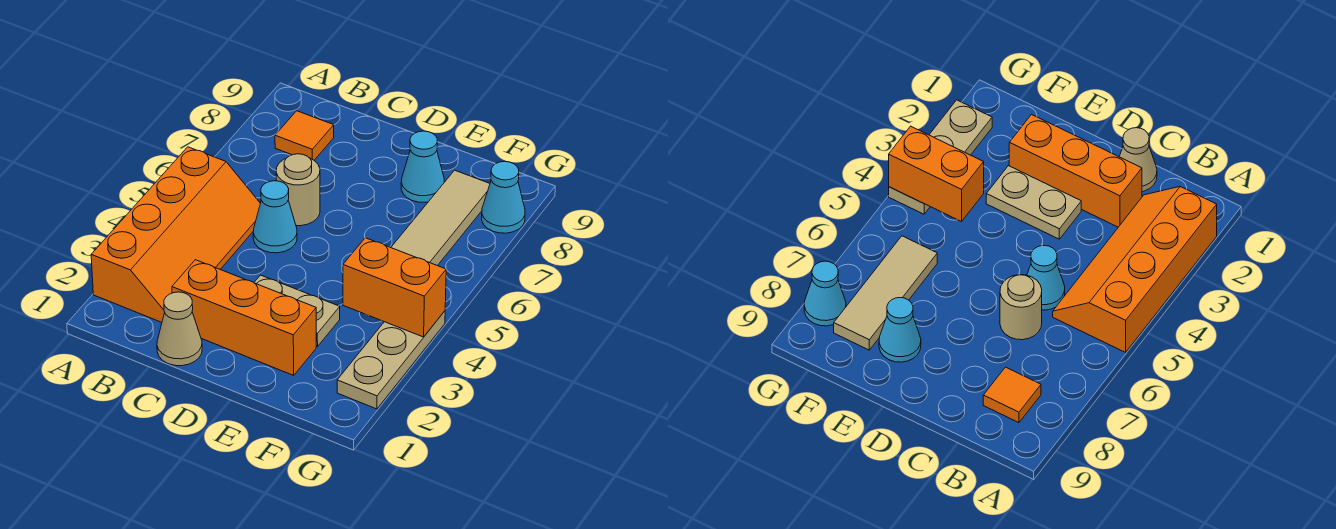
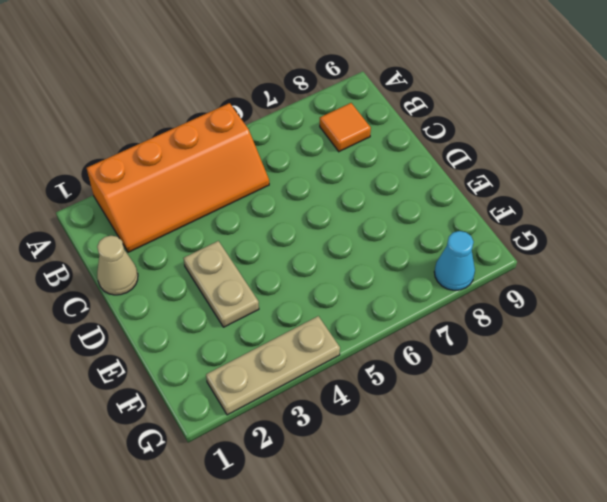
none -> orange brick C2:E2 level 1
none -> cyan cone C5 level 1
none -> tan round brick C6 level 1

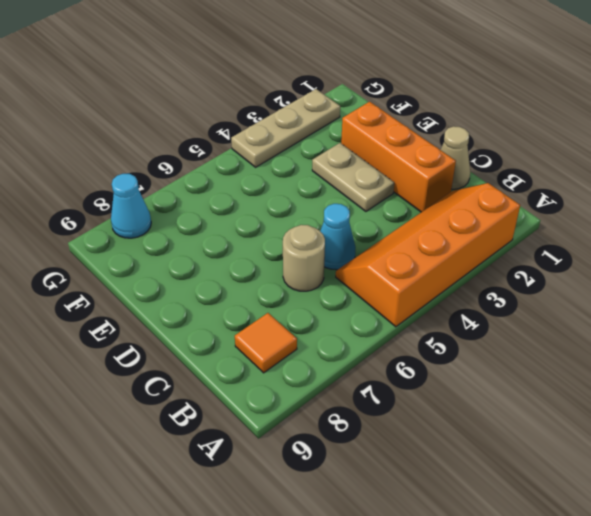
none -> cyan cone E8 level 1
none -> tan tile F6:F8 level 1
none -> orange brick F4:G4 level 2

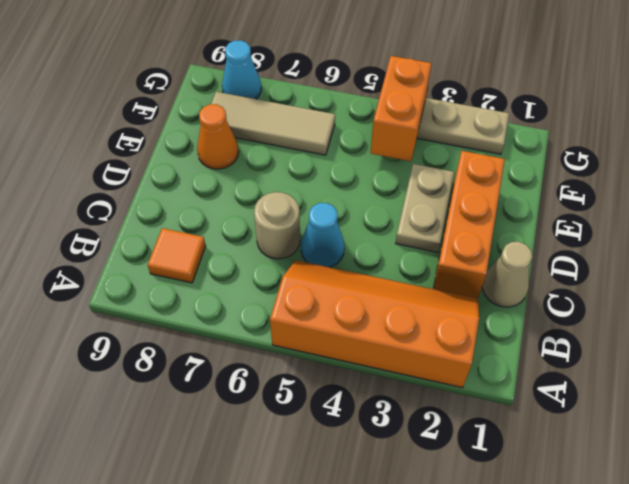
orange cone E8 level 1 -> cyan cone E8 level 1

